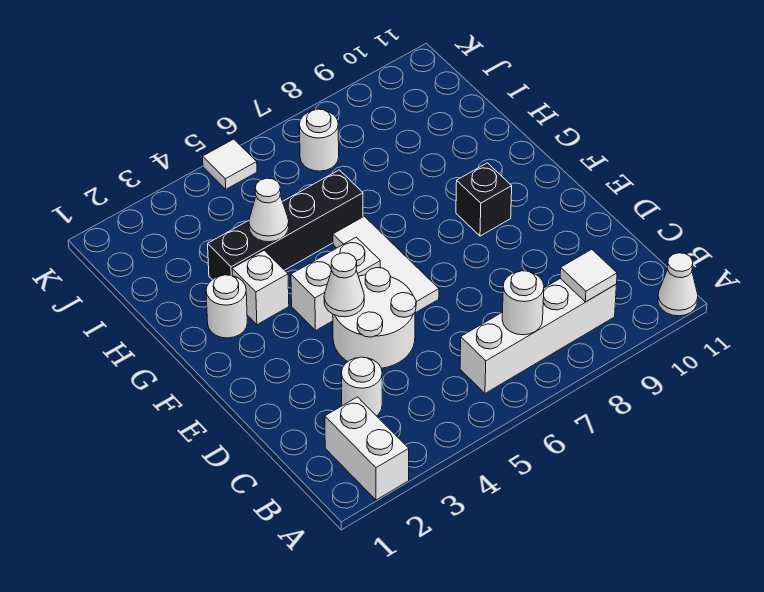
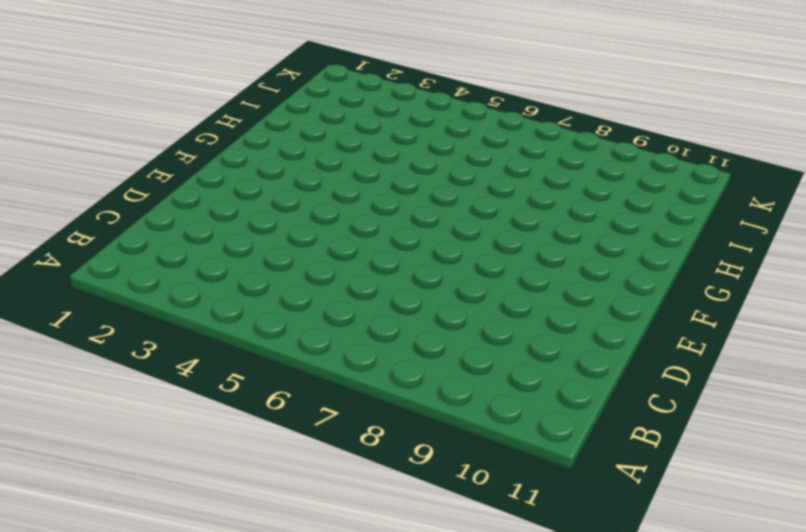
none -> white brick A2:B2 level 1
none -> white cone A11 level 1
none -> white brick B6:B9 level 1

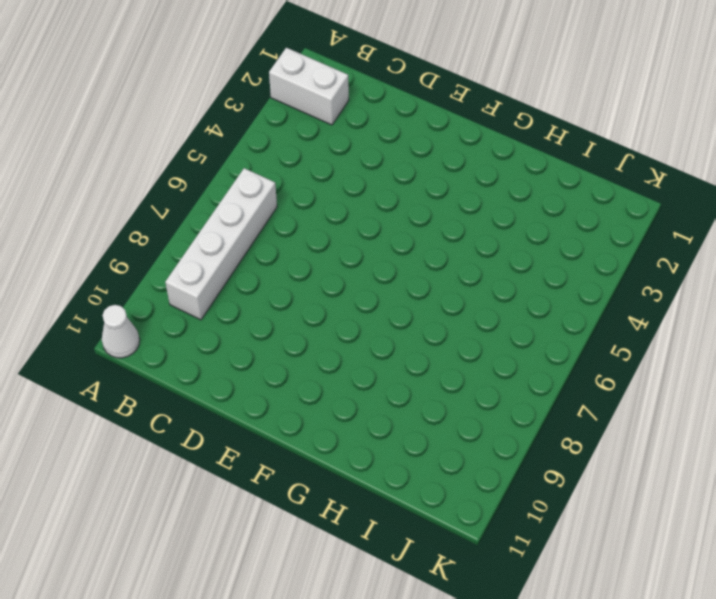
none -> white round brick C3 level 1
none -> white round brick D4:E5 level 1
none -> white tile E6:G6 level 1

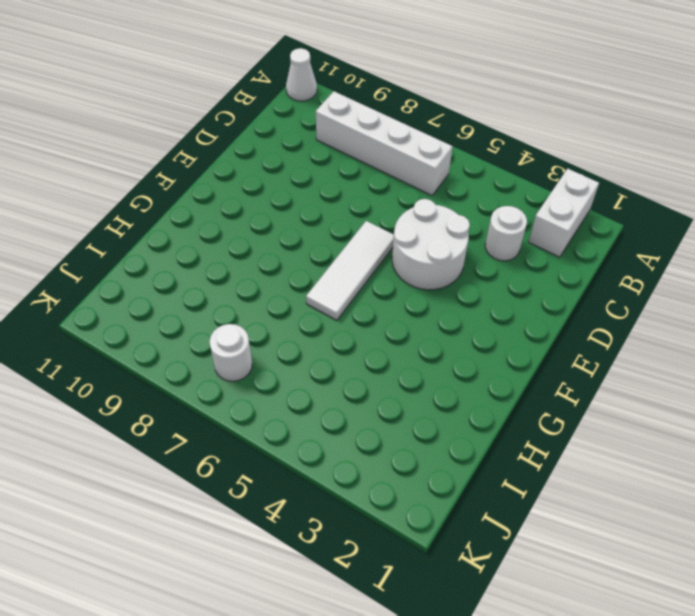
none -> white brick F4:F5 level 1
none -> black brick F9 level 1
none -> white round brick G2 level 1

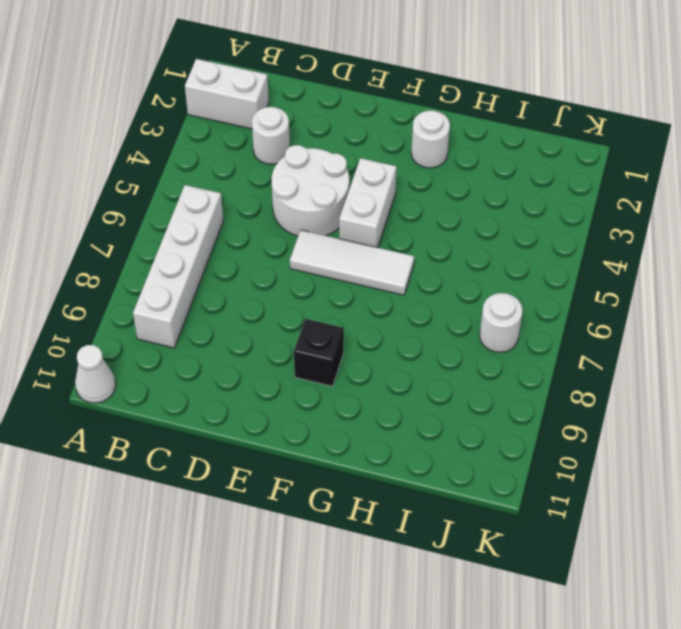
none -> white brick G3 level 1
none -> black brick H3:H6 level 1
none -> white tile K5 level 1

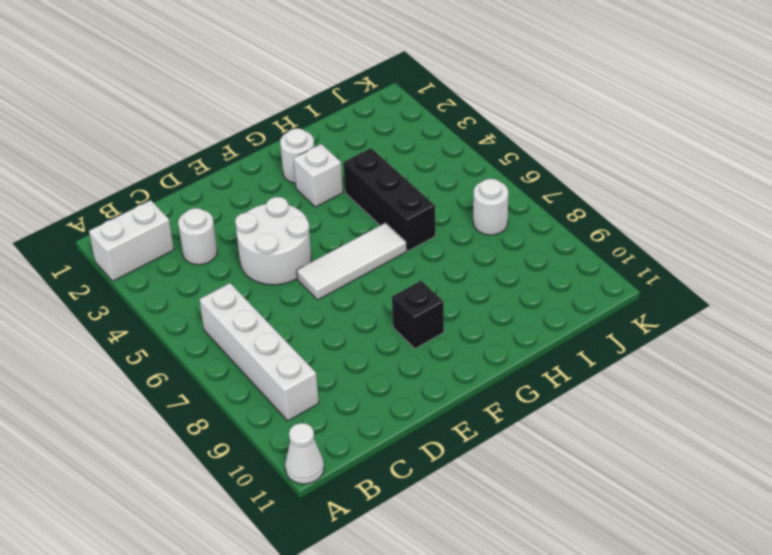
black brick H4:H6 level 1 -> black brick H3:H6 level 1
none -> white brick F4:F5 level 1
none -> white tile K5 level 1
none -> white round brick B7 level 2

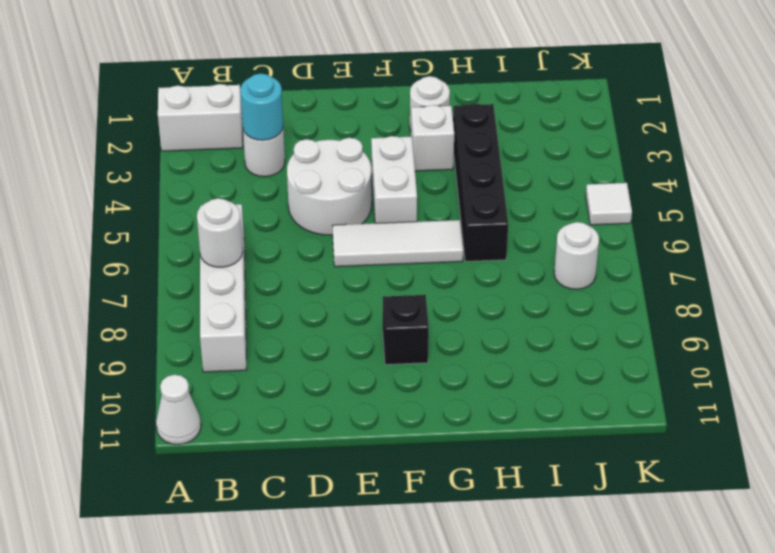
cyan round brick C3 level 2 -> none
none -> white tile B9 level 2
none -> white cone E4 level 2
none -> white cone H4 level 2

